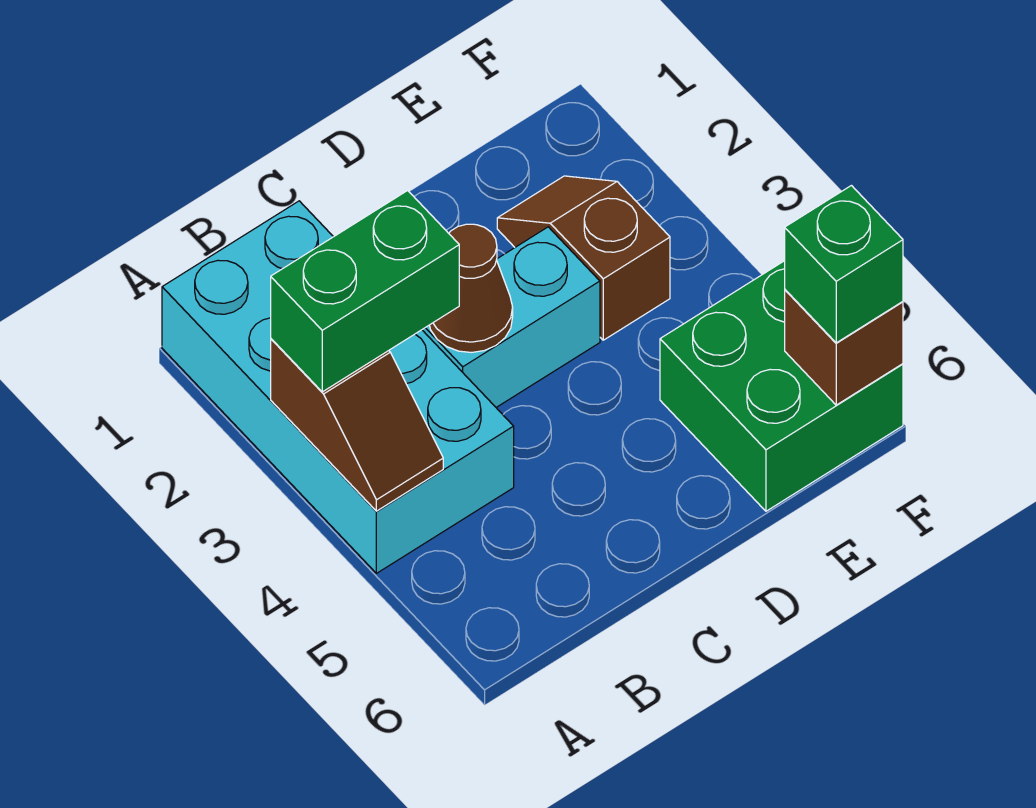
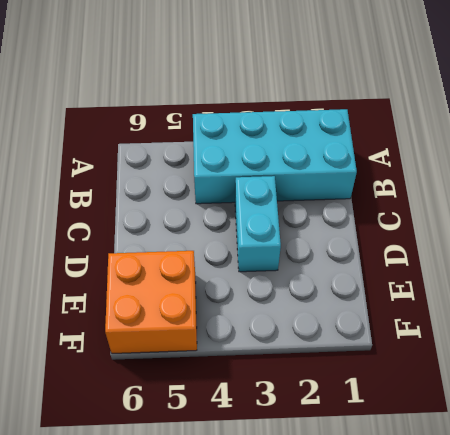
orange brick E5:F6 level 1 -> green brick E5:F6 level 1
none -> brown slope E2:E3 level 1 top 3
none -> brown slope A3:A4 level 2 top 3

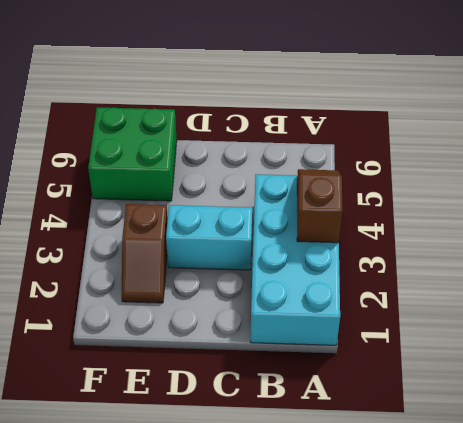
none -> brown cone C3 level 2
none -> brown brick F6 level 2

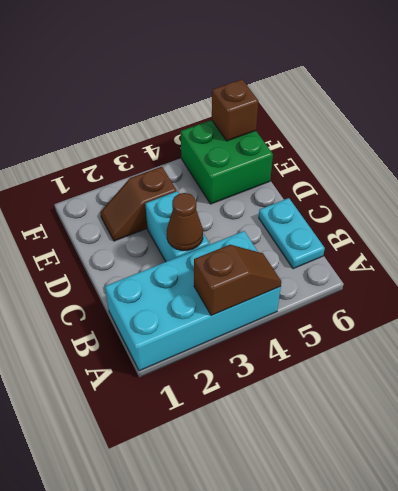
cyan plate B6:C6 level 1 -> none
none -> green brick A3:B3 level 3
none -> green brick F6 level 3

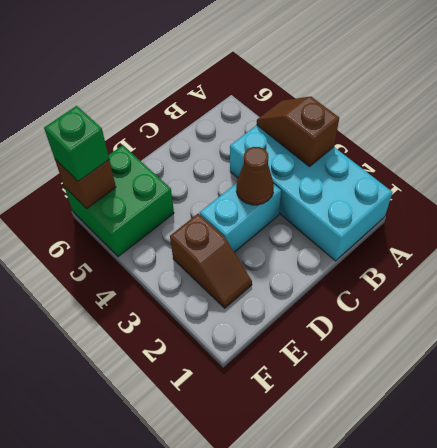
none -> green brick A3:B3 level 3

